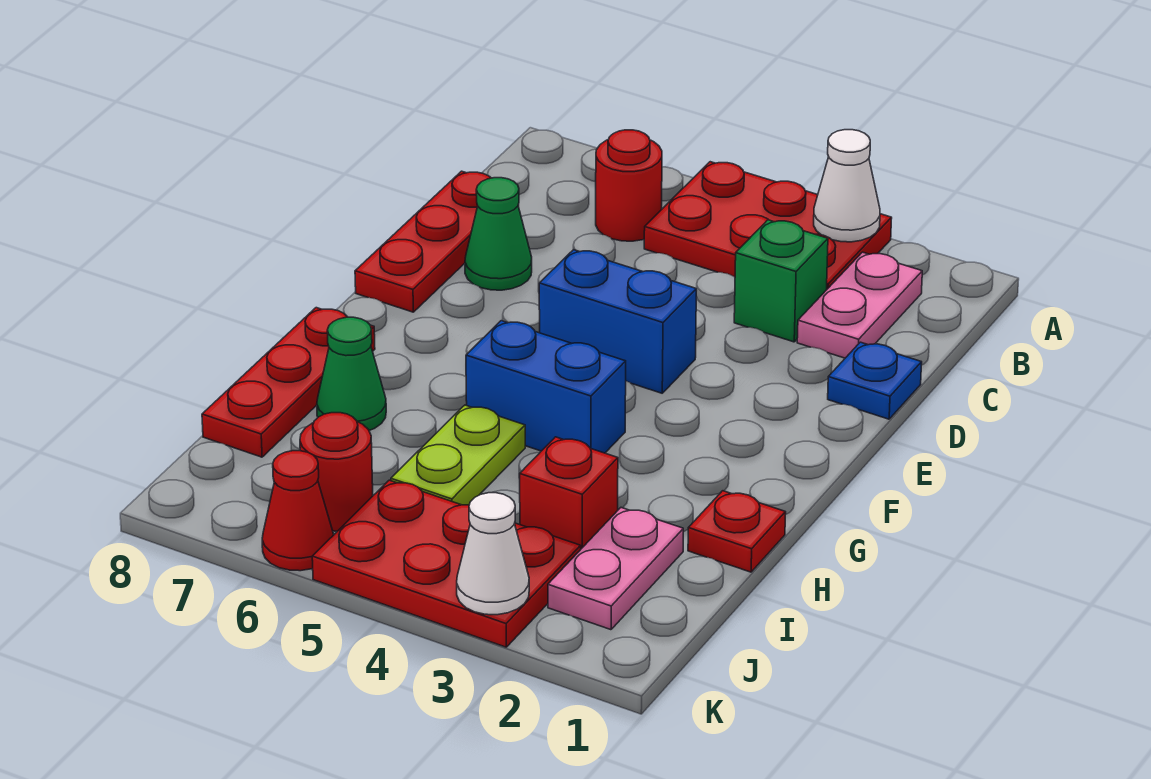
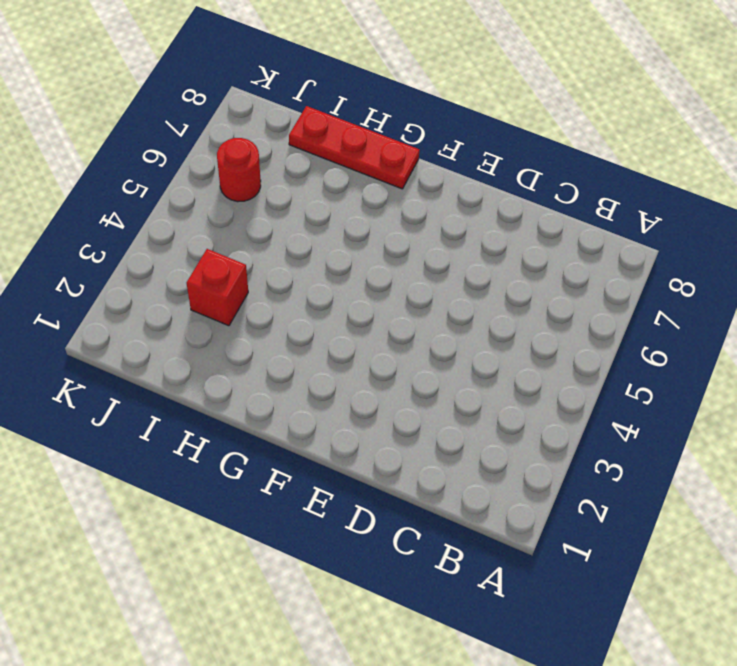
none -> red plate A3:B5 level 1
none -> pink plate B2:C2 level 1
none -> red round brick B6 level 1

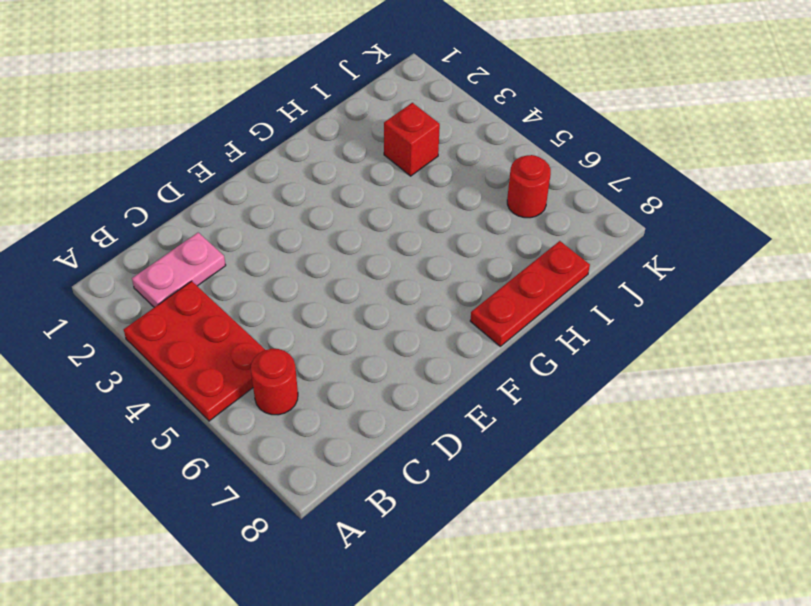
none -> green brick C3 level 1
none -> red plate C8:E8 level 1
none -> blue plate D1 level 1

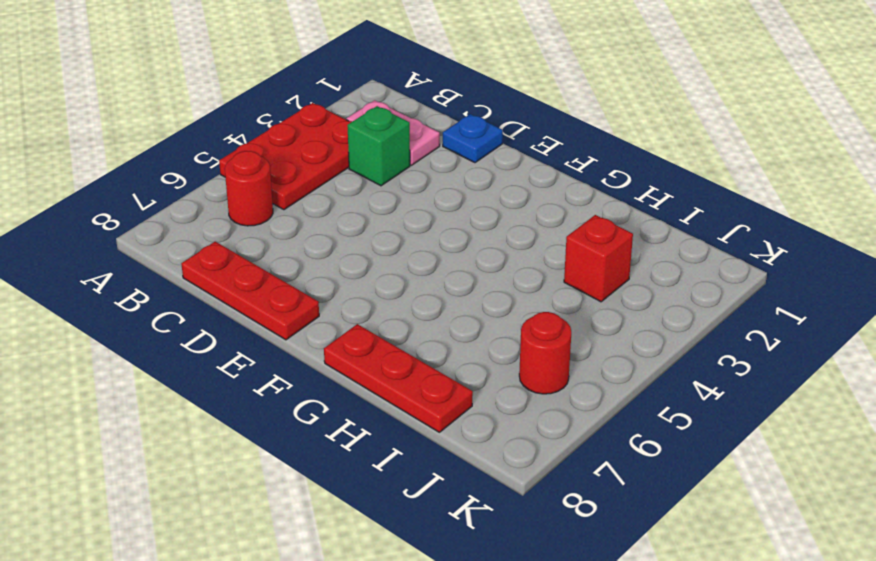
none -> green cone D7 level 1
none -> blue brick E4:E5 level 1
none -> blue brick G4:G5 level 1

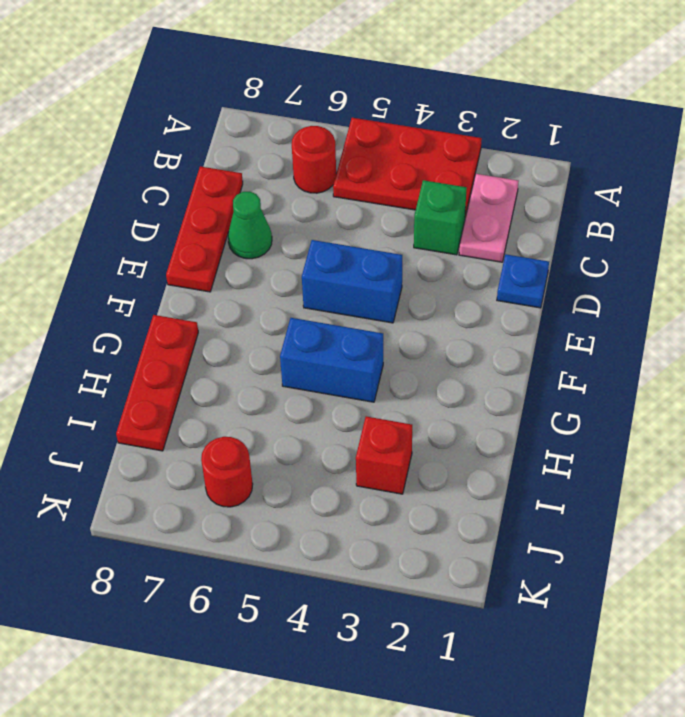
none -> red plate H1 level 1
none -> lime plate H5:I5 level 1
none -> green cone H7 level 1

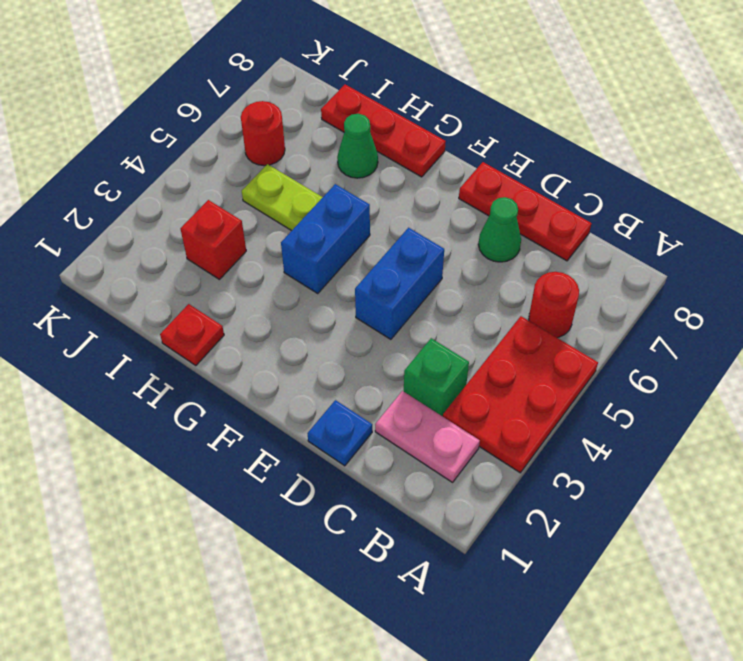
none -> pink plate I2:J2 level 1
none -> red plate J3:K5 level 1
none -> red cone K6 level 1

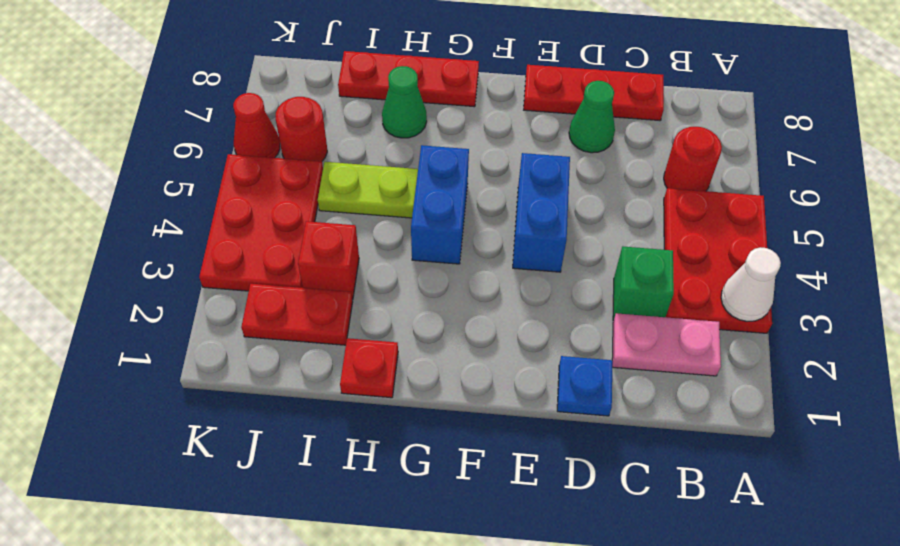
red plate I2:J2 level 1 -> pink plate I2:J2 level 1
none -> white cone K3 level 2

